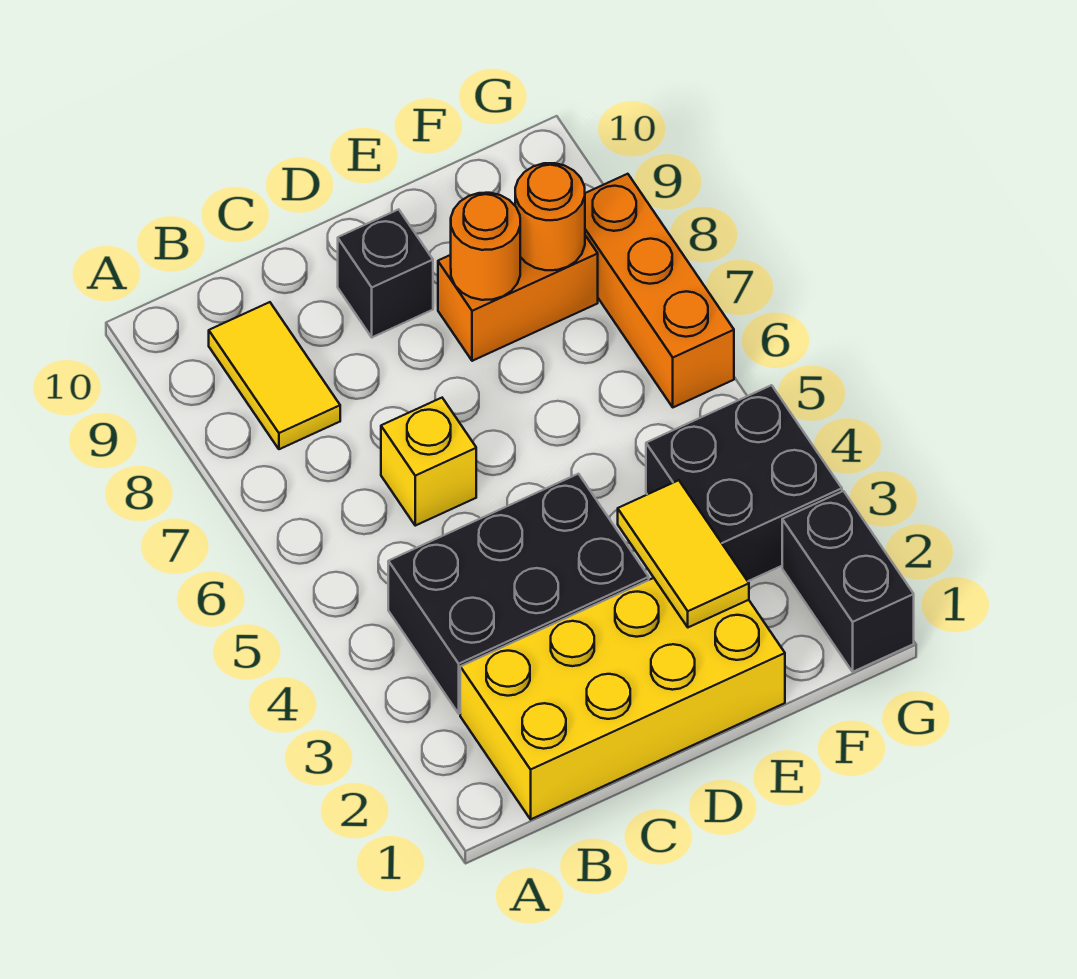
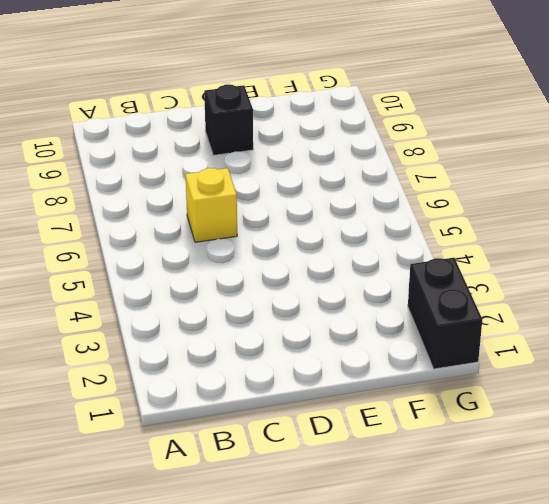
none -> yellow brick B1:E2 level 1
none -> black brick B3:D4 level 1
none -> yellow tile B8:B9 level 1

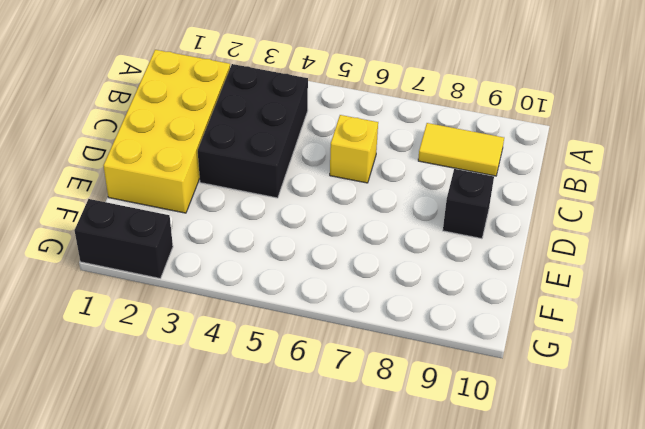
none -> orange brick E8:F8 level 1
none -> black brick F3:G4 level 1
none -> orange brick G6:G8 level 1

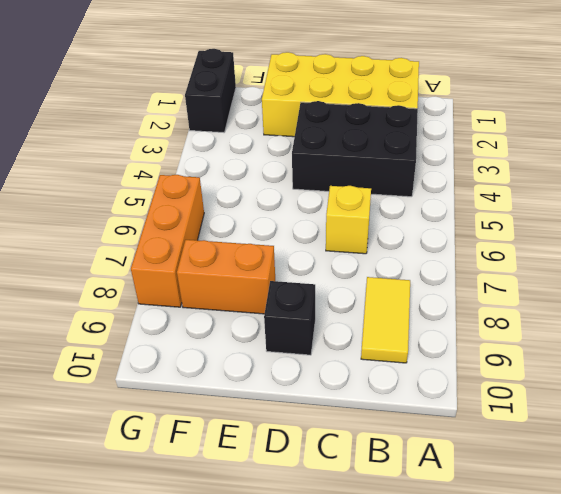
none -> black brick F3:G4 level 1
none -> yellow tile E2:E3 level 2
none -> orange round brick E8 level 2

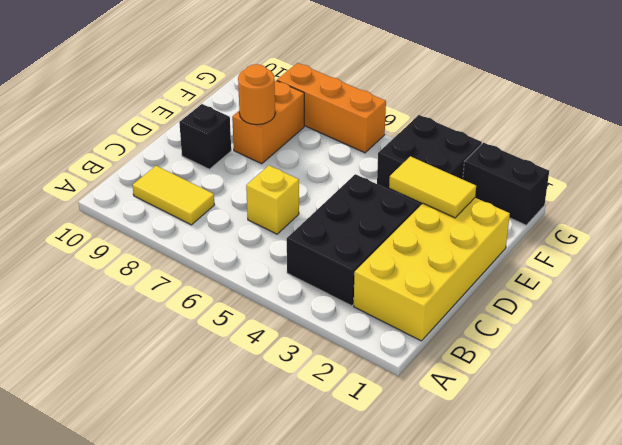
none -> orange round brick F8 level 2

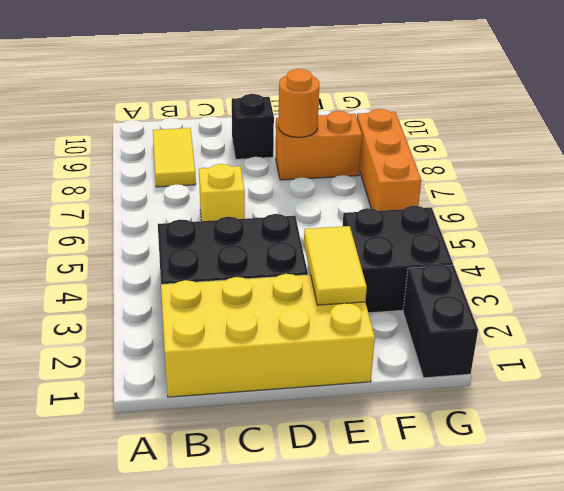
none -> orange round brick F8 level 2

